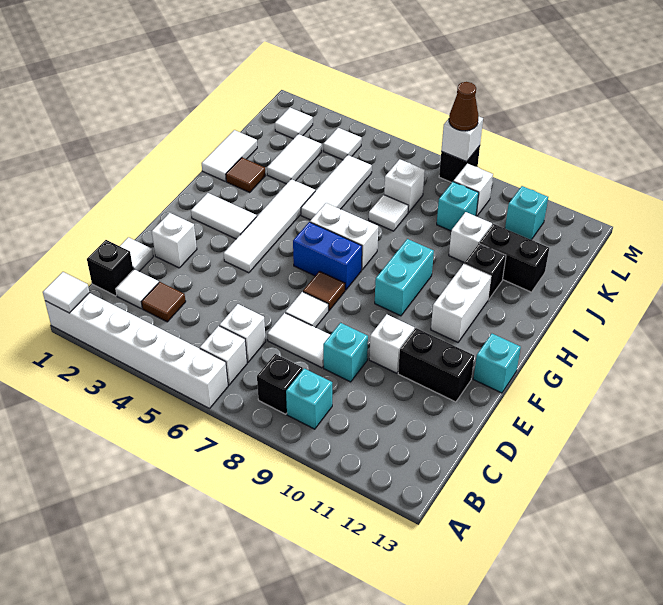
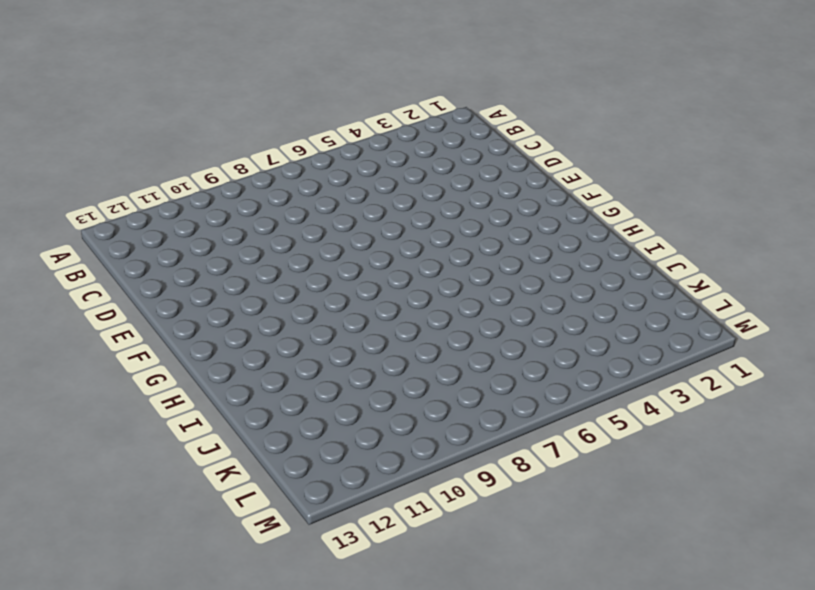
none -> white brick A1:A6 level 1
none -> white brick B6 level 1
none -> black brick B8 level 1
none -> cyan brick B9 level 1

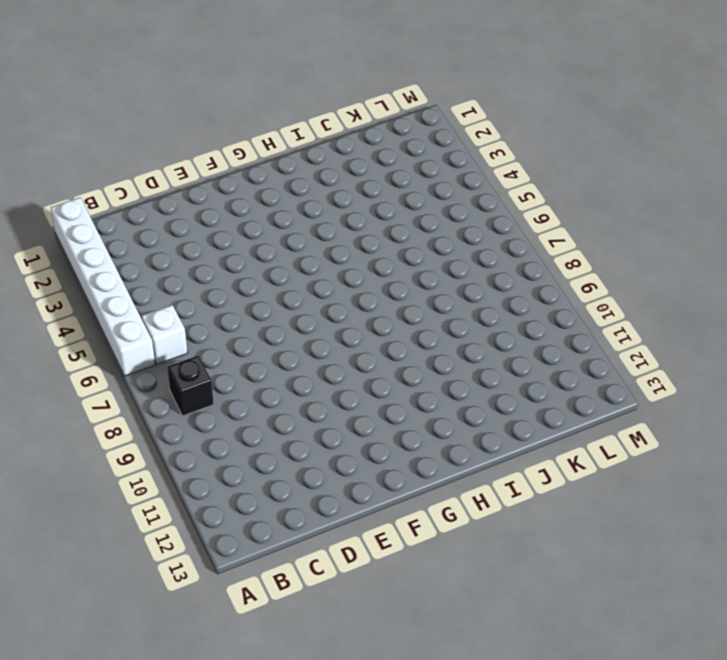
none -> cyan brick B9 level 1
none -> black brick C1 level 1
none -> white tile C2 level 1
none -> brown tile C3 level 1

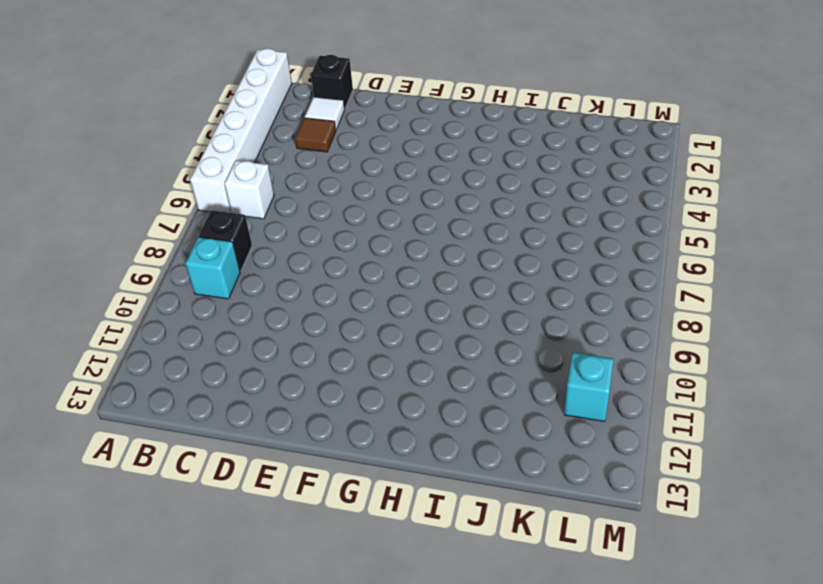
none -> white brick C6 level 1
none -> white tile D1 level 1
none -> white tile D7:D8 level 1
none -> cyan brick D9 level 1

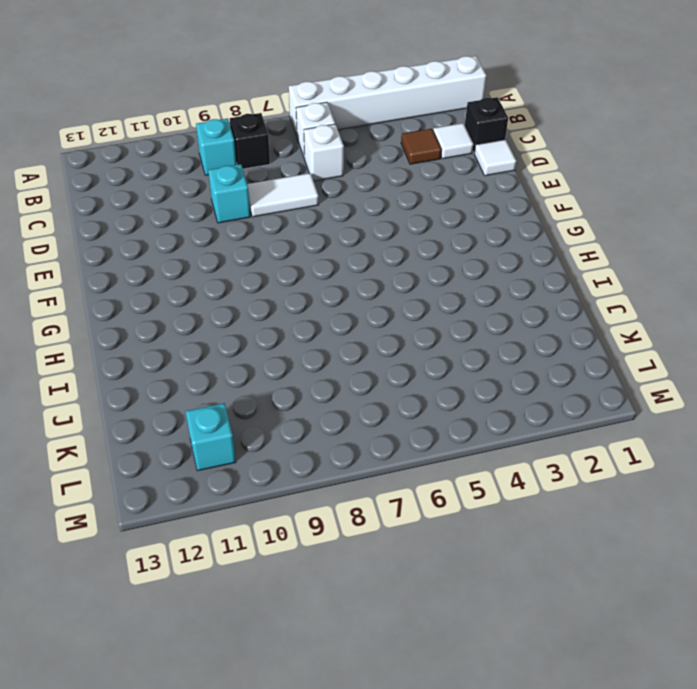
none -> white brick E2 level 1
none -> white tile E7 level 1
none -> white brick E10 level 1
none -> black brick E11:E12 level 1

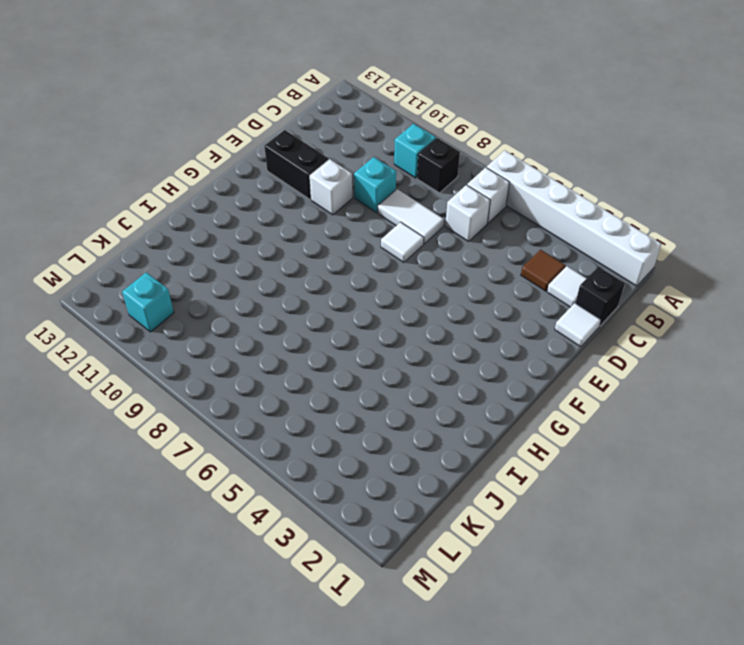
none -> white brick E2 level 1
none -> white tile F4:I4 level 1
none -> brown tile F7 level 1
none -> cyan brick F13 level 1

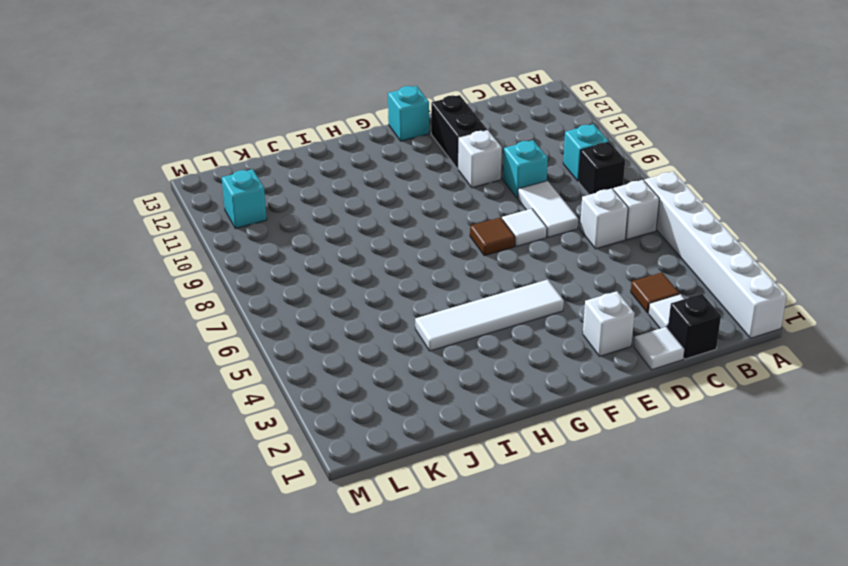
none -> white tile G2:G3 level 1
none -> blue brick G6:G7 level 1
none -> cyan brick G9:H9 level 1
none -> white brick G11:H11 level 1

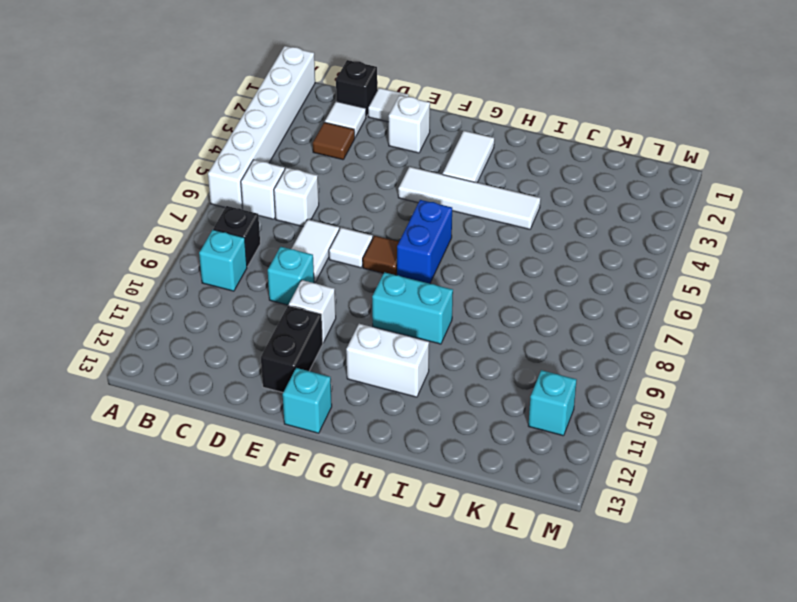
none -> white brick H6:H7 level 1
none -> white tile I1:J1 level 1
none -> brown tile I2 level 1
none -> white tile I5:K5 level 1

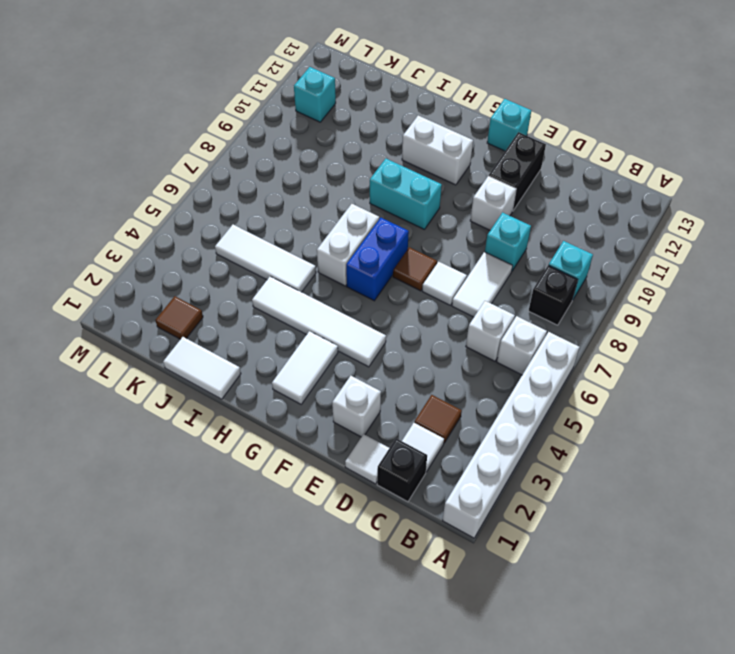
brown tile K2 level 1 -> brown tile I2 level 1
none -> black brick I11 level 1
none -> white tile J3:K3 level 1
none -> white tile J7 level 1
none -> white brick J10 level 1

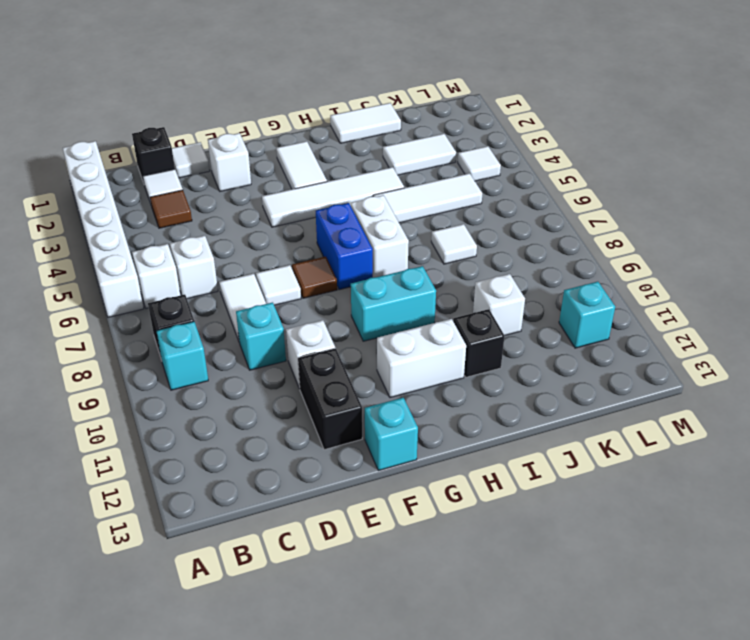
none -> brown tile I2 level 1
none -> black brick J11:J12 level 1
none -> white brick K7 level 1
none -> cyan brick K9 level 1

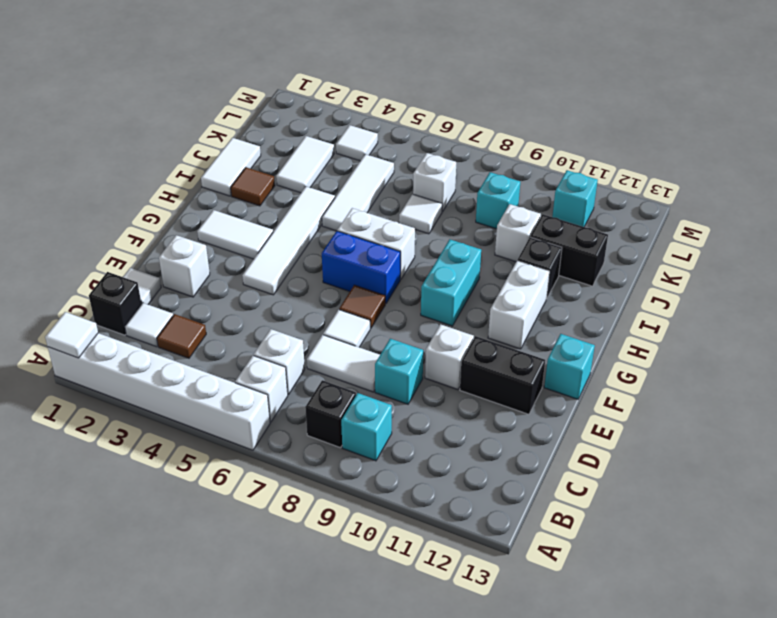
none -> white tile L2 level 1
none -> white brick L9 level 1
none -> black brick M8 level 1
none -> white brick M8 level 2

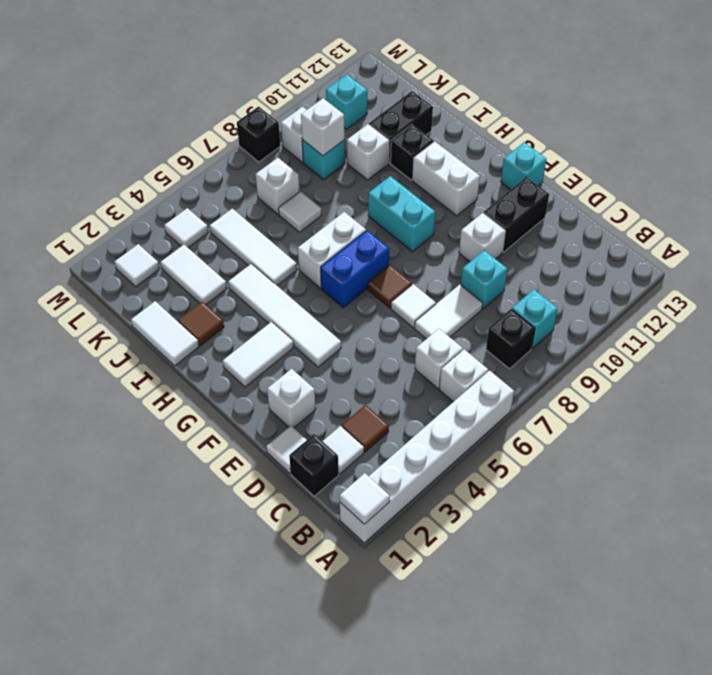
white brick K9 level 2 -> white brick M8 level 2
none -> brown cone M8 level 3

